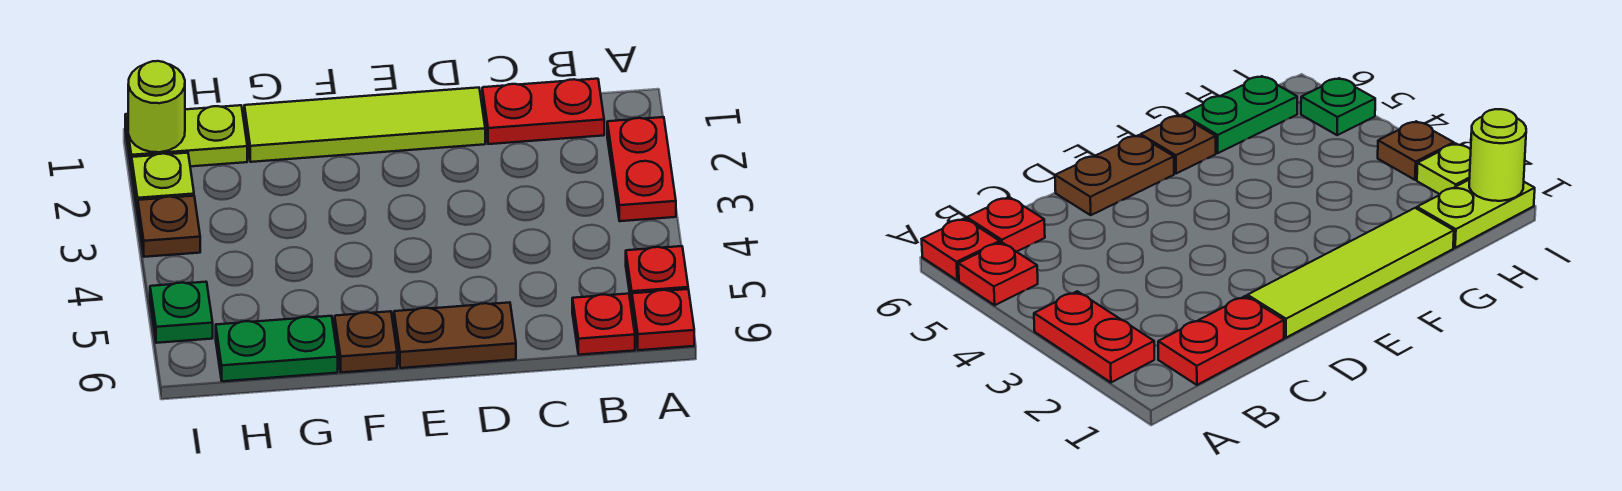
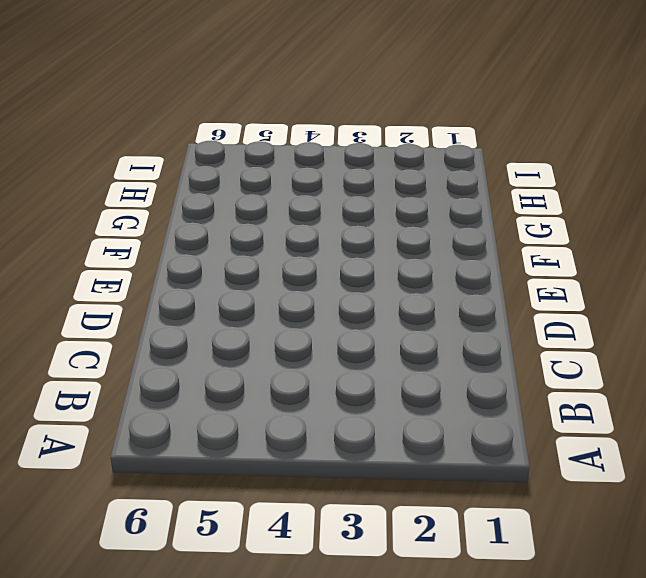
none -> red plate A2:A3 level 1
none -> red plate A5 level 1
none -> red plate A6 level 1

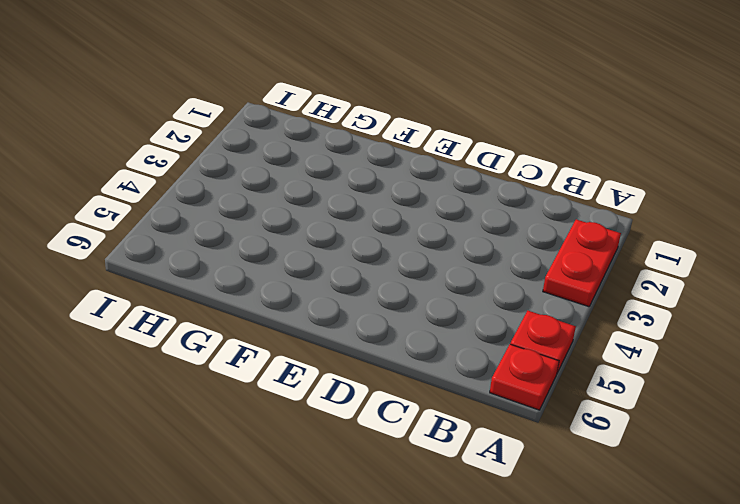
none -> red plate B1:C1 level 1
none -> red plate B6 level 1
none -> lime tile D1:G1 level 1

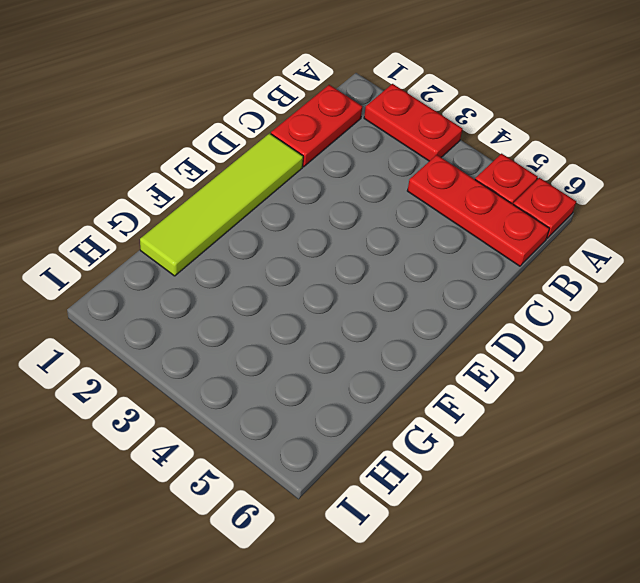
red plate B4:B6 level 1 -> red plate B6 level 1
none -> brown plate D6:E6 level 1
none -> brown plate F6 level 1
none -> green plate G6:H6 level 1

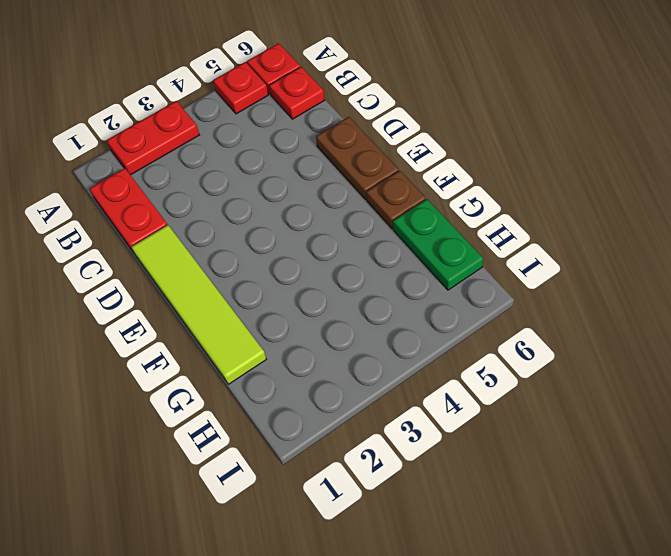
none -> lime plate H1:I1 level 1
none -> lime plate I2 level 1
none -> brown plate I3 level 1

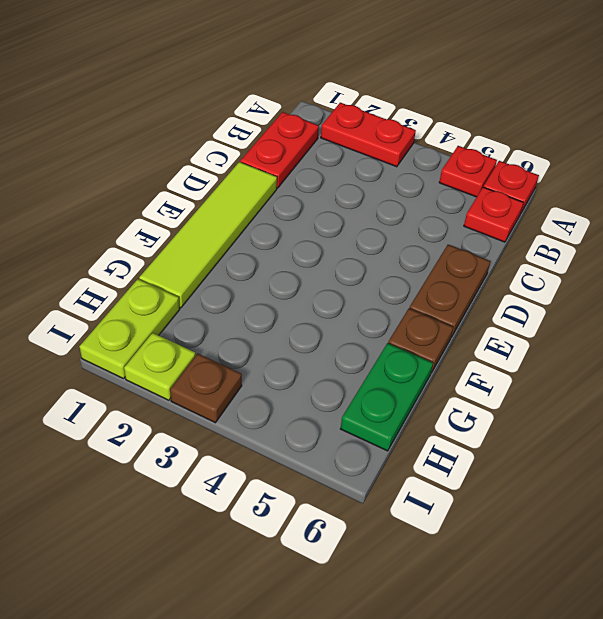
none -> green plate I5 level 1
none -> lime round brick I1 level 2

